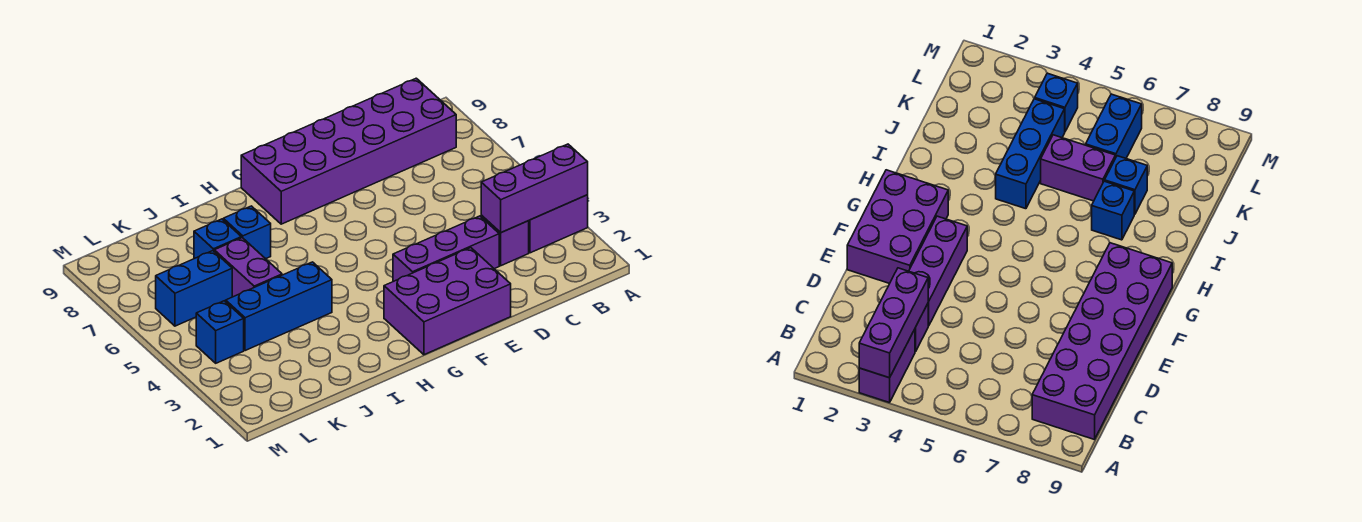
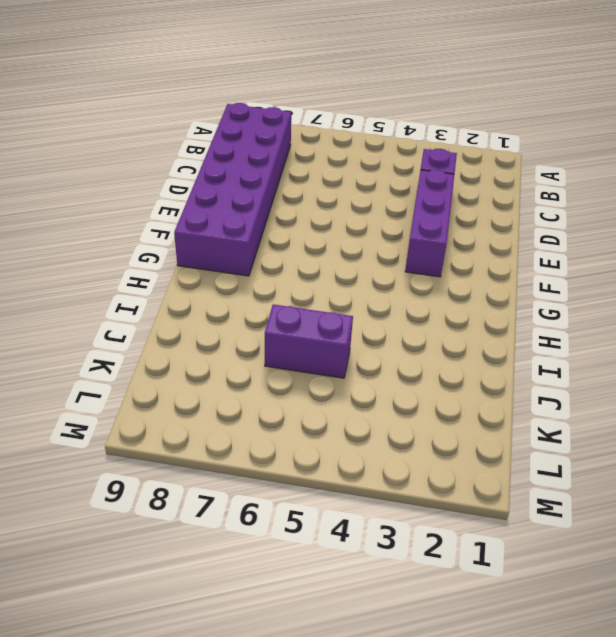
none -> purple brick A3:B3 level 1
none -> purple brick E1:G2 level 1
none -> blue brick I4:K4 level 1

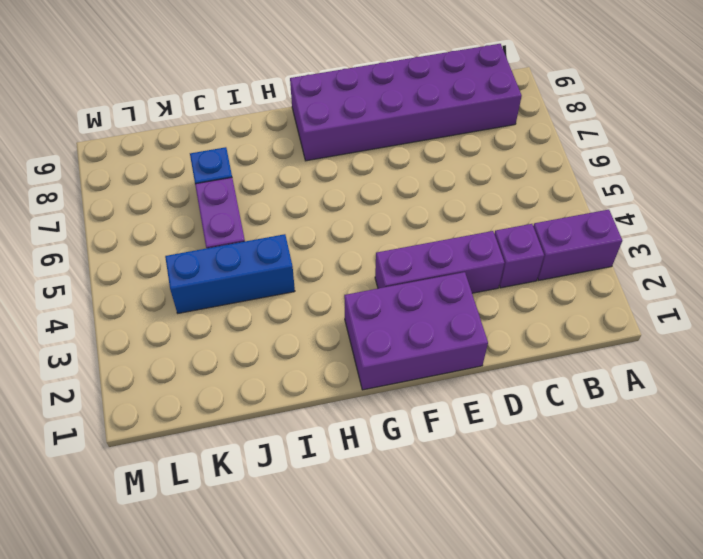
none -> blue brick I7 level 1
none -> blue brick K6:L6 level 1
none -> blue brick L4 level 1

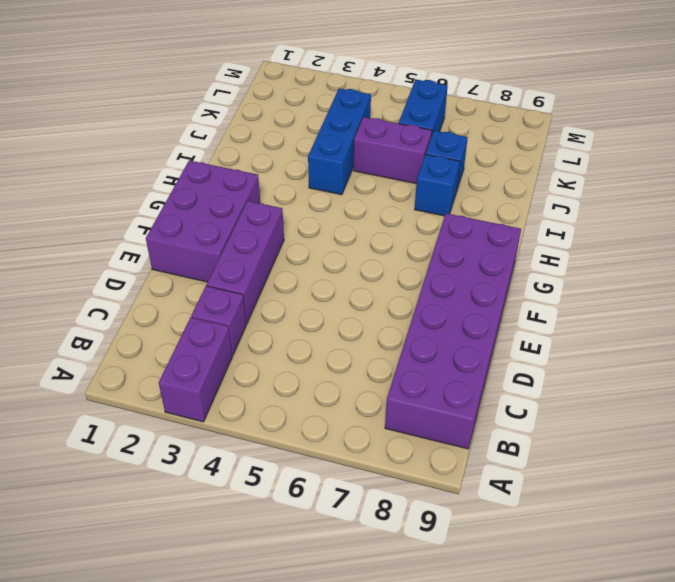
none -> blue brick L4 level 1
none -> purple brick A3:C3 level 2

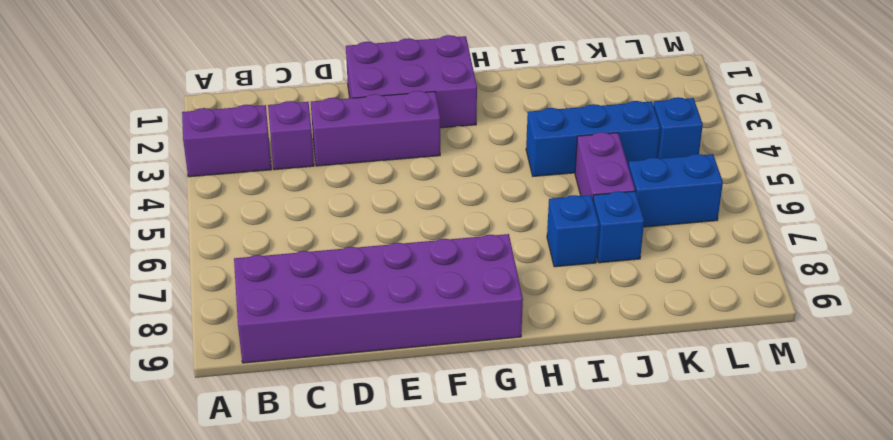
none -> purple brick A3:C3 level 2

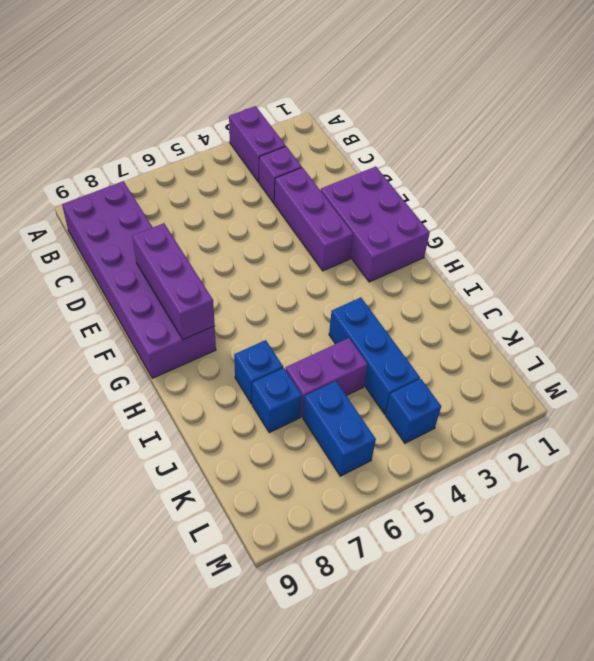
purple brick E8:G8 level 2 -> purple brick A3:C3 level 2

